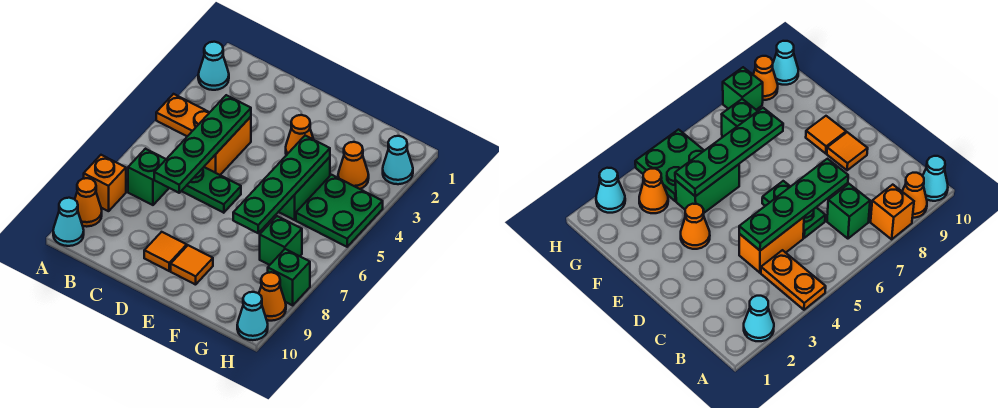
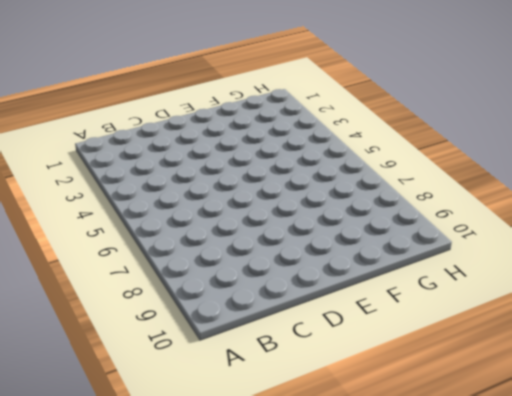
none -> cyan cone A2 level 1
none -> orange plate A4:B4 level 1
none -> orange brick A8 level 1

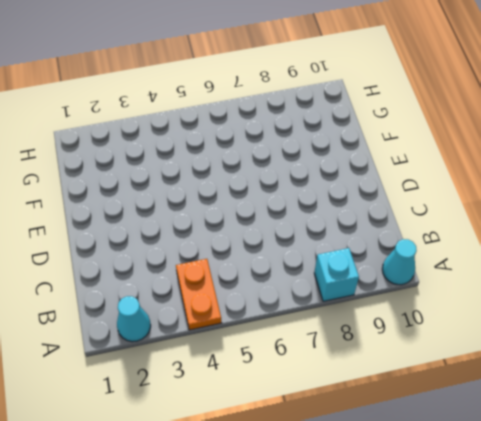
cyan brick A8 level 1 -> orange brick A8 level 1
none -> orange cone A9 level 1
none -> green brick B7 level 1
none -> orange brick C4:C5 level 1

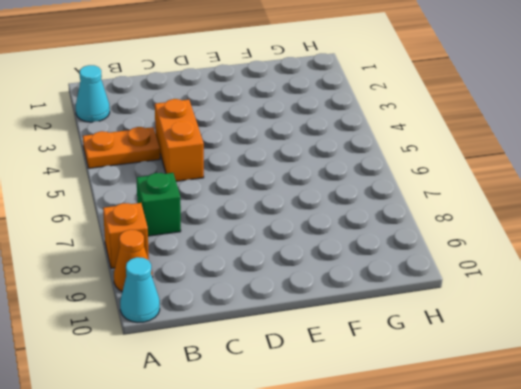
none -> green plate C6:D6 level 1
none -> orange tile D9 level 1
none -> orange cone E3 level 1

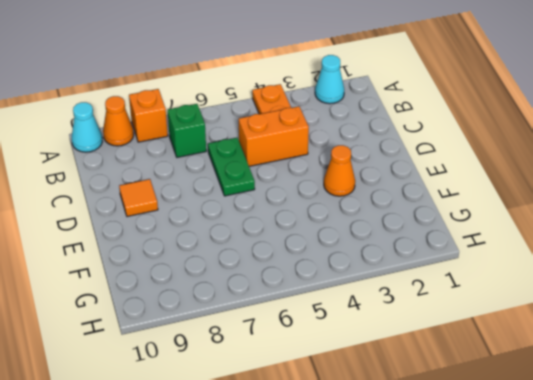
none -> orange tile E9 level 1
none -> green brick F4:F5 level 1
none -> orange cone G3 level 1

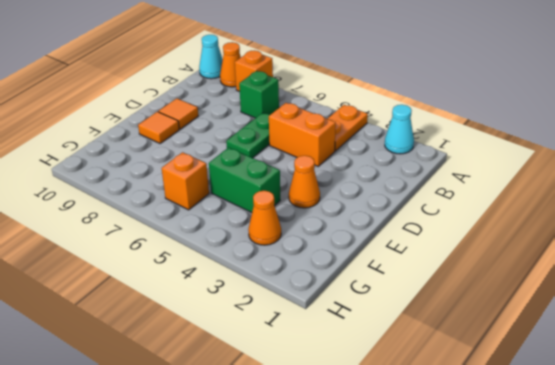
orange brick G6 level 1 -> none
none -> green plate G4:H5 level 1
none -> green brick G7 level 1
none -> cyan cone H2 level 1

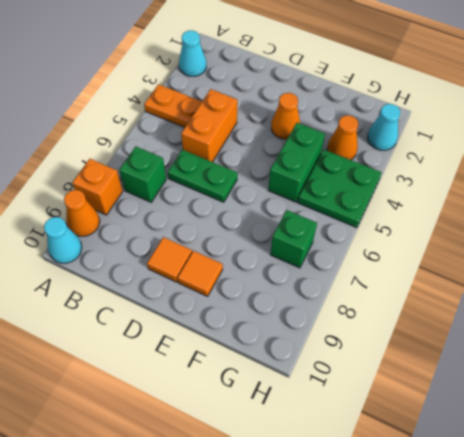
none -> green brick H8 level 1
none -> orange cone H9 level 1
none -> cyan cone H10 level 1

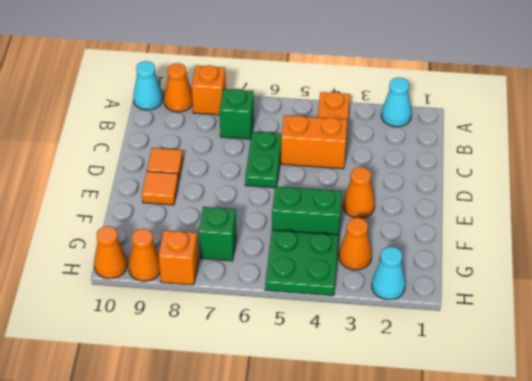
orange brick H8 level 1 -> green brick H8 level 1
orange cone H10 level 1 -> cyan cone H10 level 1
none -> green plate C4:C7 level 2
none -> green plate F4:F7 level 2

